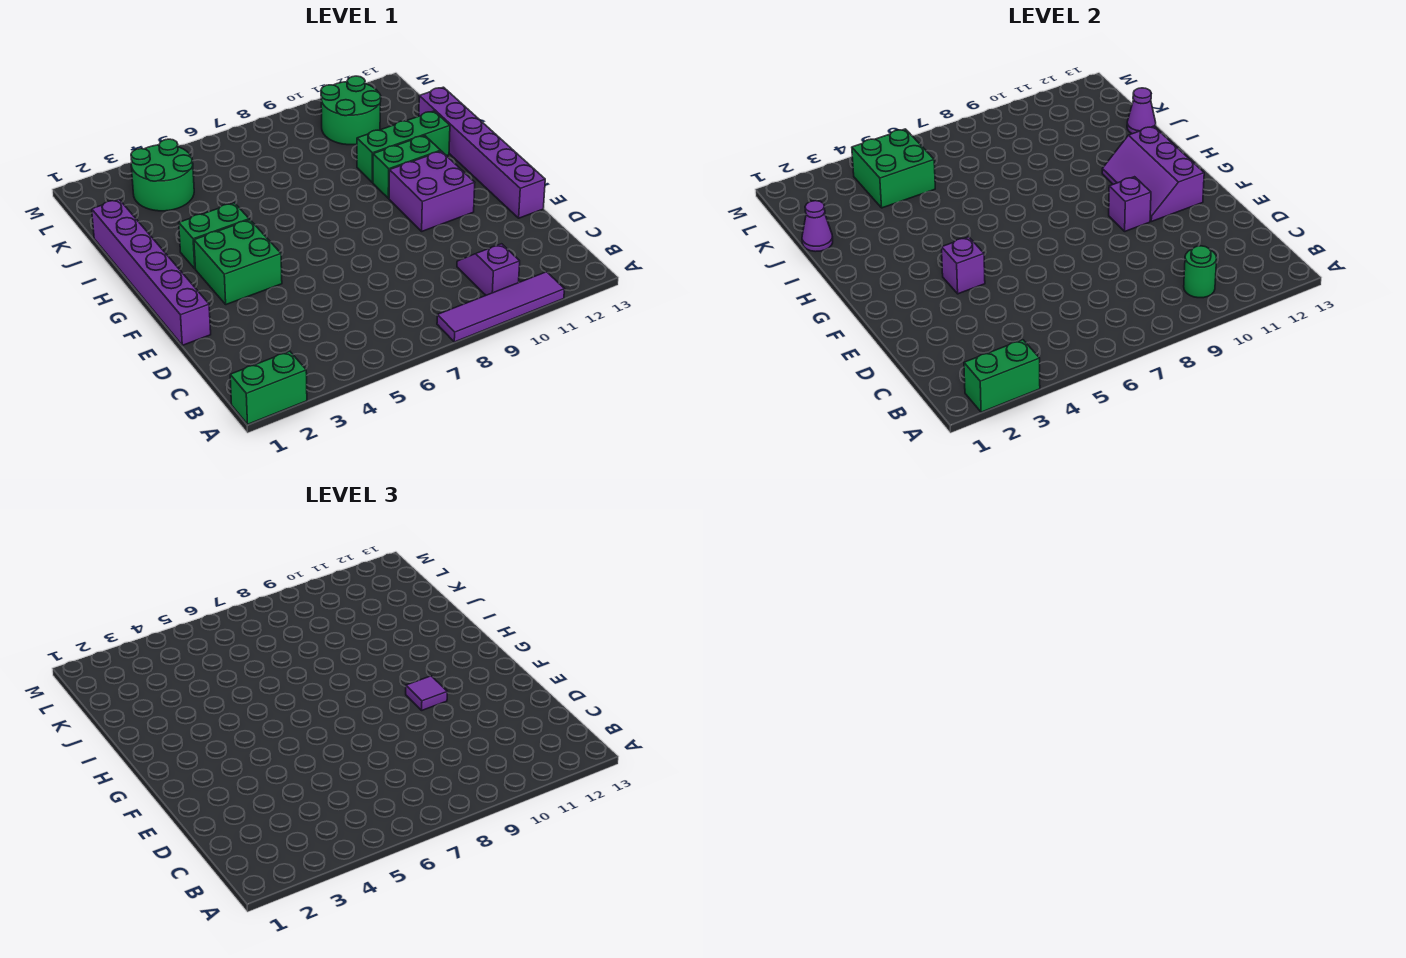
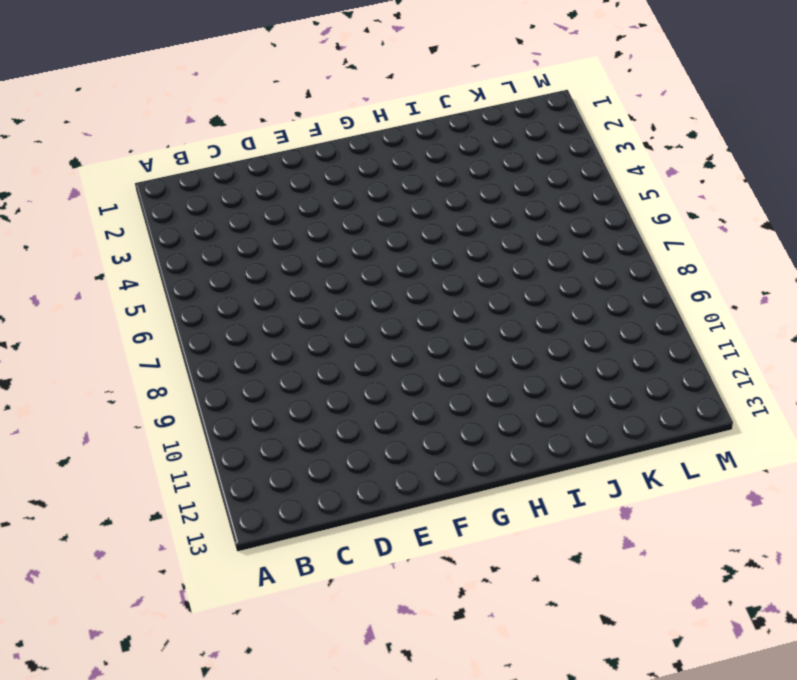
none -> green brick A1:A2 level 1
none -> purple tile A8:A11 level 1
none -> purple slope B10:C10 level 1 top B

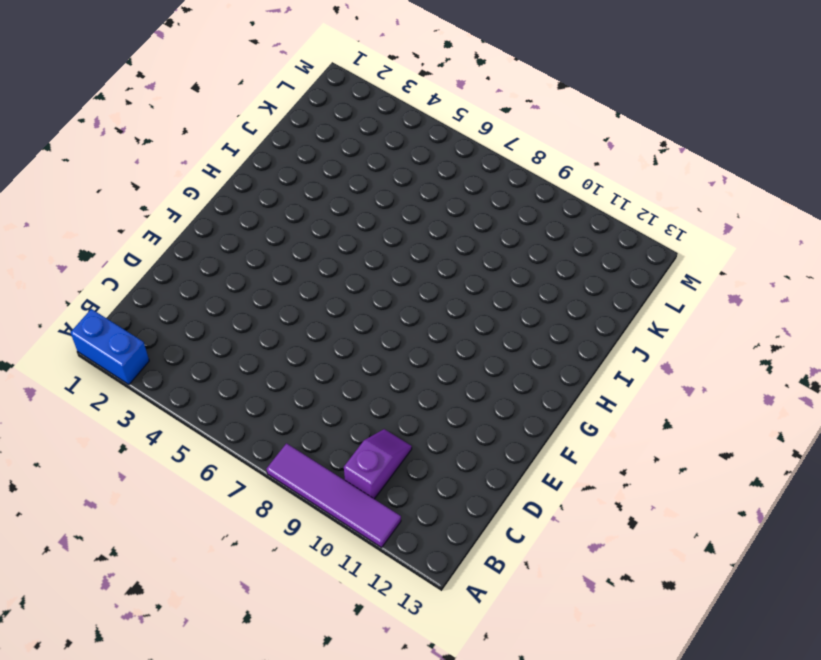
blue brick A1:A2 level 1 -> green brick A1:A2 level 1
none -> purple brick E1:J1 level 1
none -> purple brick E13:J13 level 1
none -> green brick F3:G4 level 1

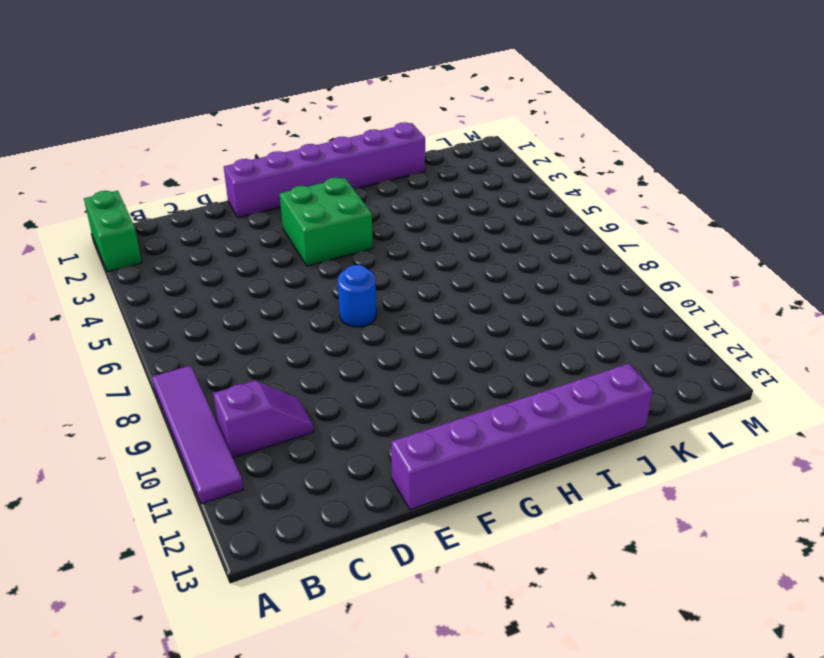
blue round brick F7 level 1 -> none
none -> purple brick F10:G11 level 1
none -> green brick H3:H4 level 1
none -> green brick H10:H11 level 1

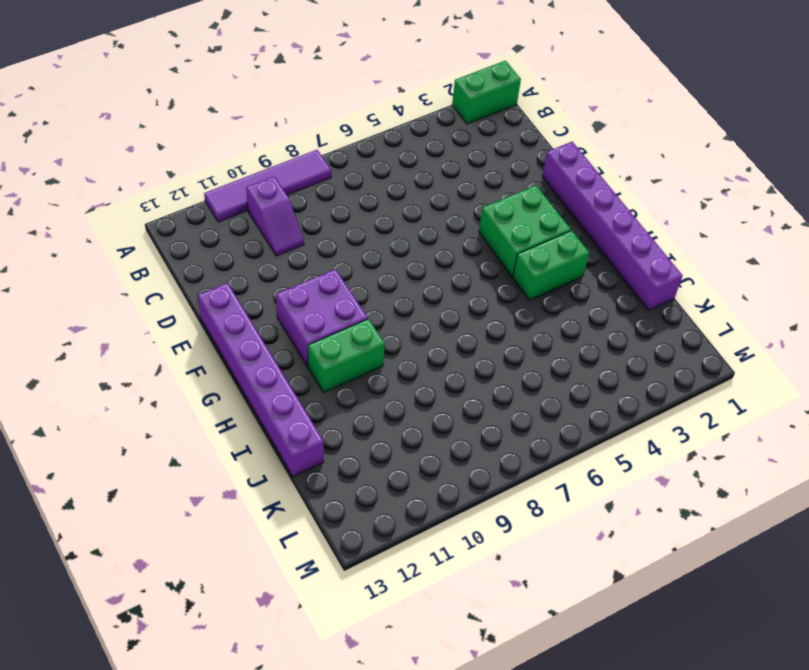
none -> green brick I10:I12 level 1
none -> green round brick K3:L4 level 1
none -> green round brick K10:L11 level 1

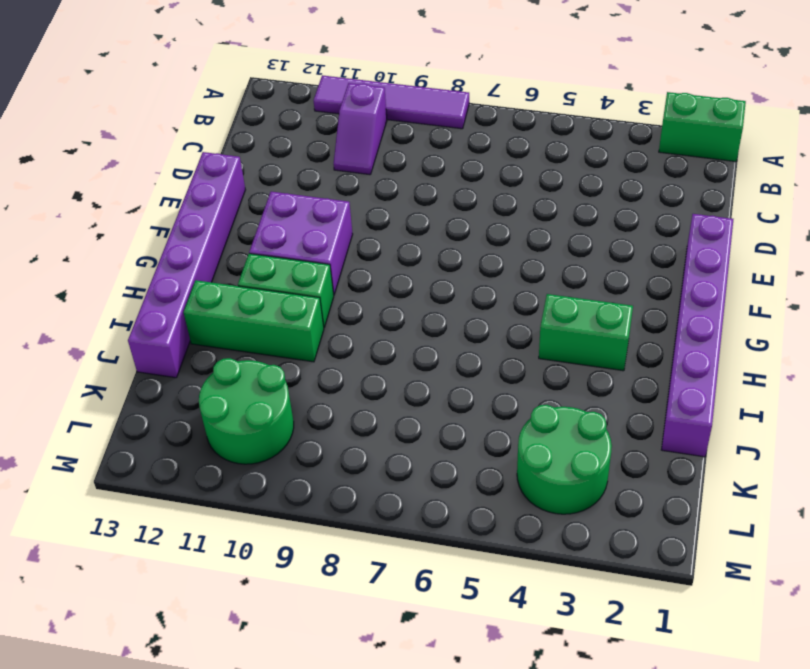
none -> green brick F3:G4 level 1
none -> green brick A2:A3 level 2
none -> green round brick B10 level 2

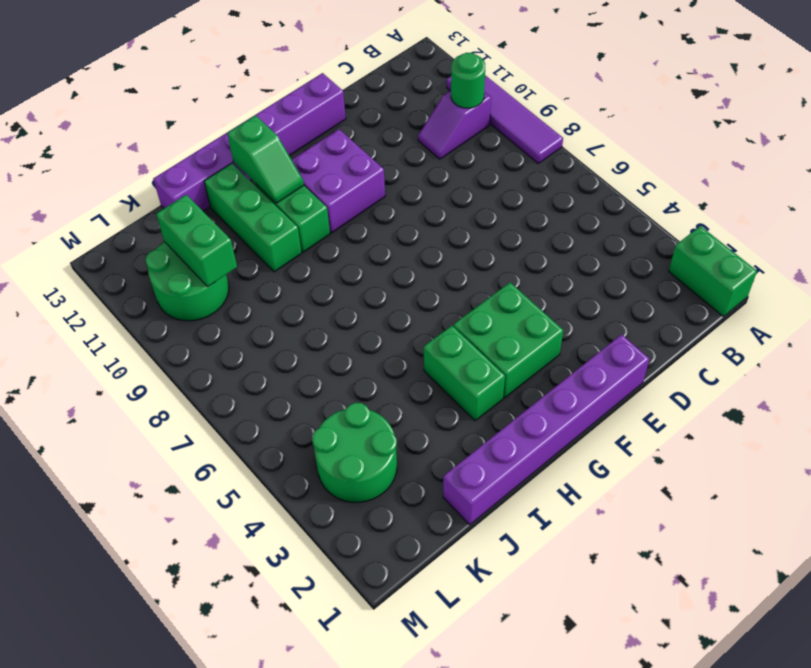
green slope H11:H12 level 2 top 12 -> purple slope F11:H12 level 2 top 12
green brick K10:K11 level 2 -> green brick A2:A3 level 2
none -> purple brick F4 level 2
none -> purple brick F10 level 2
none -> purple cone J1 level 2

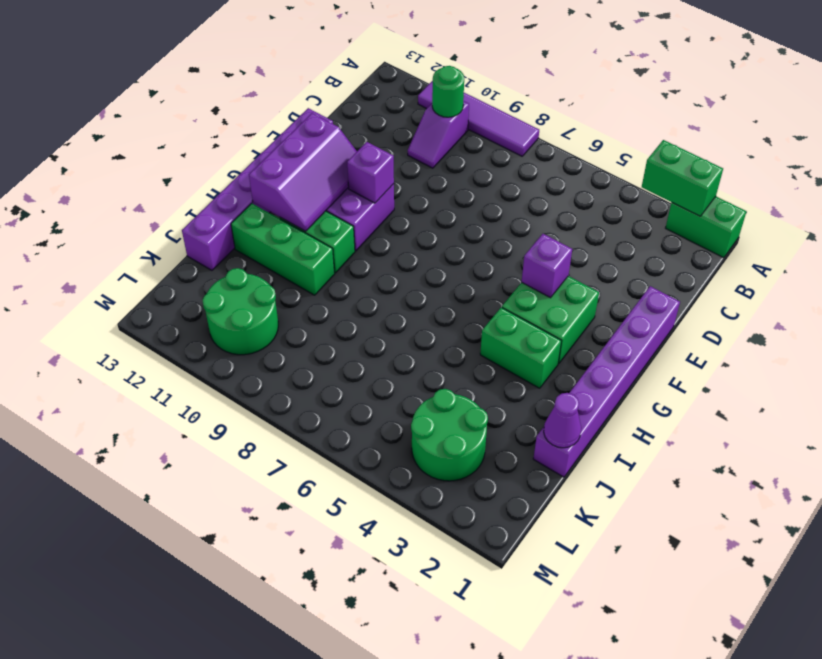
none -> purple cone J13 level 2
none -> green brick K4:L5 level 2
none -> purple tile F10 level 3

